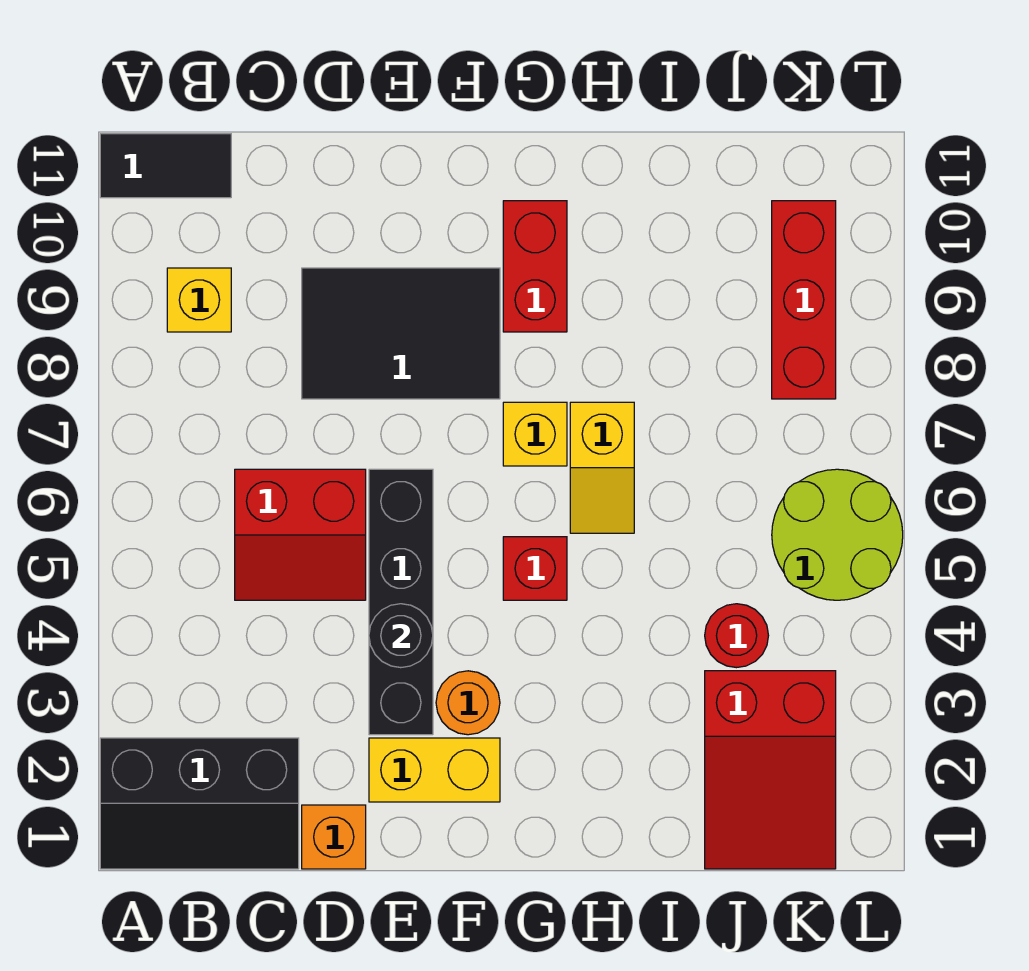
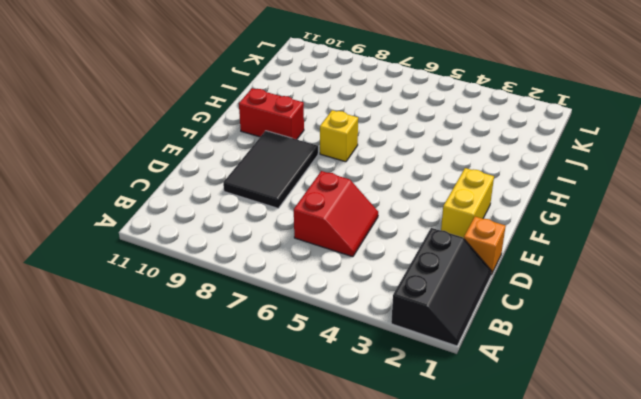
none -> black tile A11:B11 level 1
none -> yellow brick B9 level 1
none -> black brick E3:E6 level 1

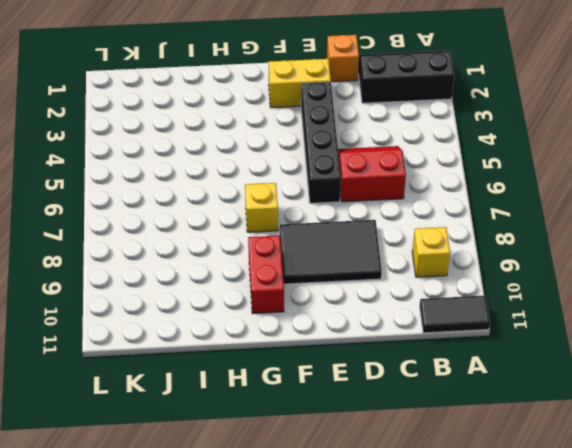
none -> orange round brick F3 level 1
none -> red brick G5 level 1
none -> yellow slope H6:H7 level 1 top 7

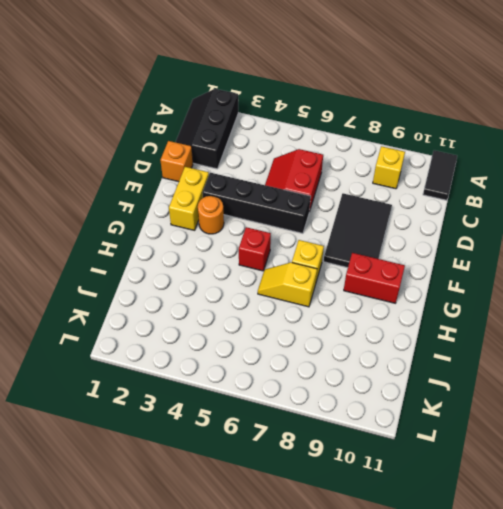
none -> red slope J1:K3 level 1 top 3
none -> red round brick J4 level 1
none -> lime round brick K5:L6 level 1

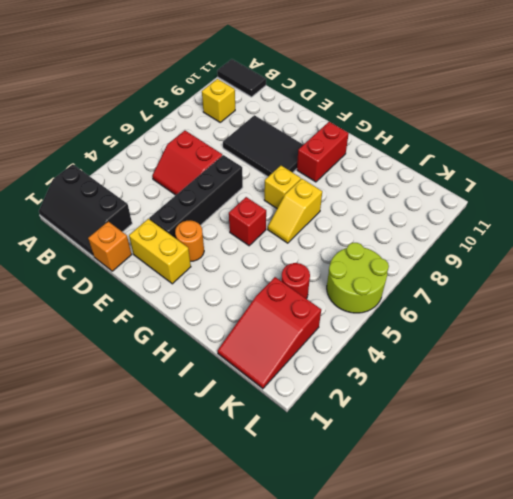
none -> red brick K8:K10 level 1
none -> black round brick E4 level 2

